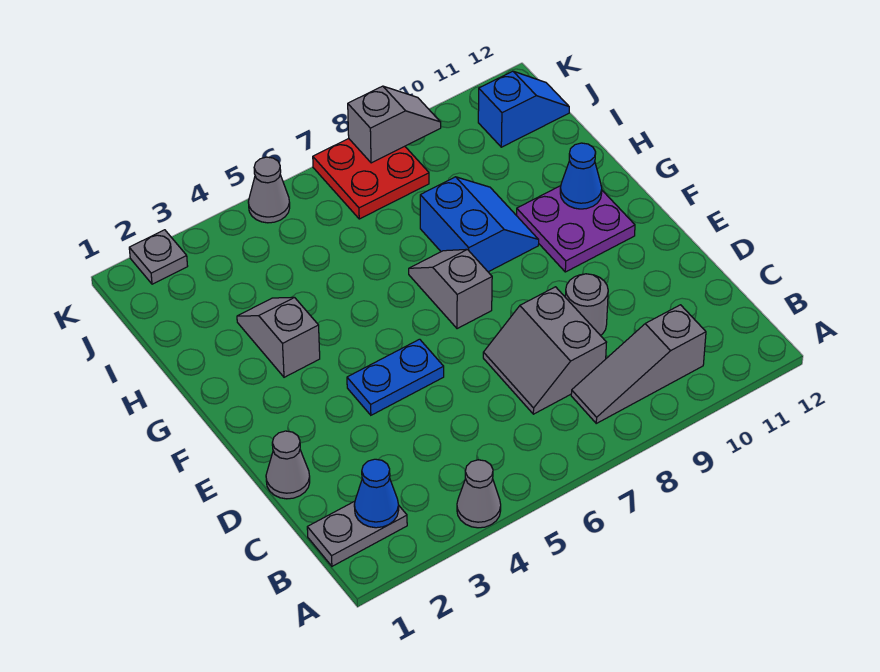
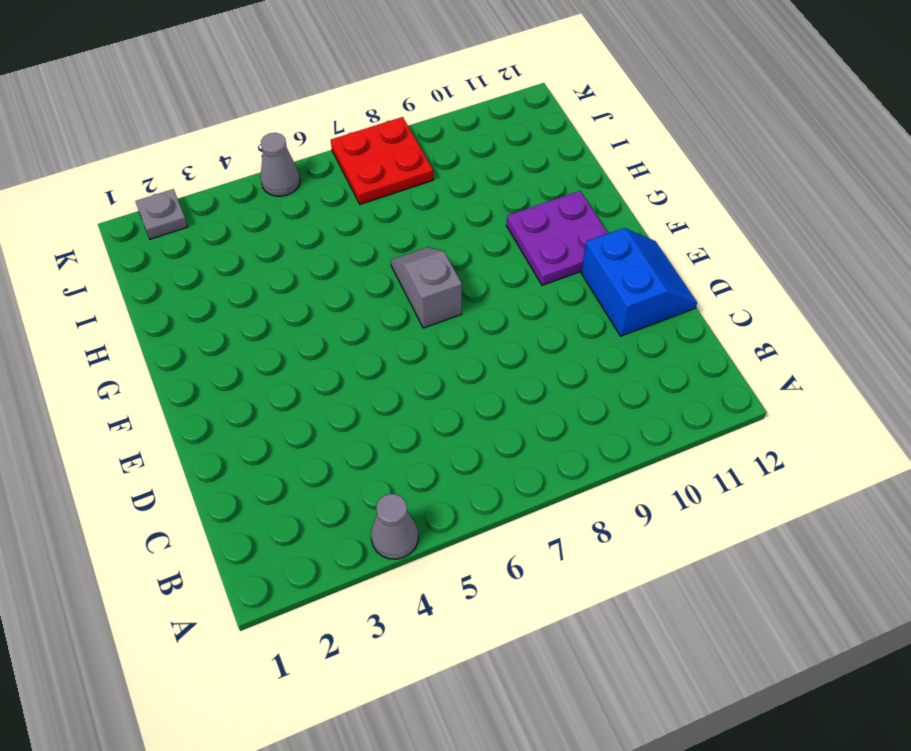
blue slope D11:E12 level 1 top 11 -> blue slope G8:H9 level 1 top 8
none -> grey plate B1:B2 level 1
none -> grey slope B8:B10 level 1 top 10
none -> grey slope C7:D8 level 1 top 8

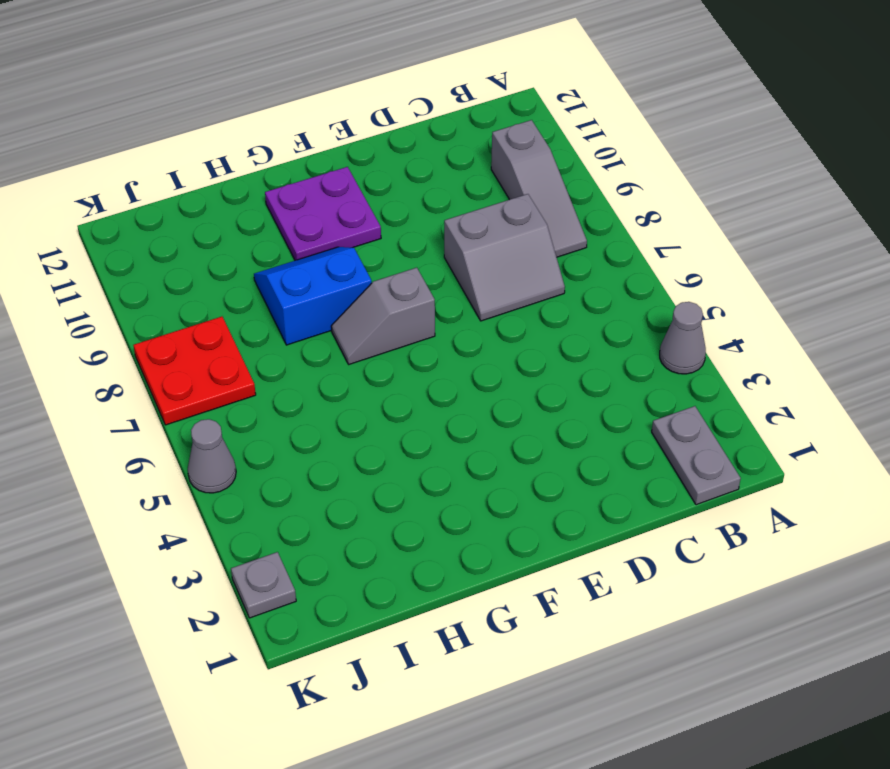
none -> grey cone D1 level 1
none -> grey round brick D9 level 1
none -> blue plate E4:E5 level 1

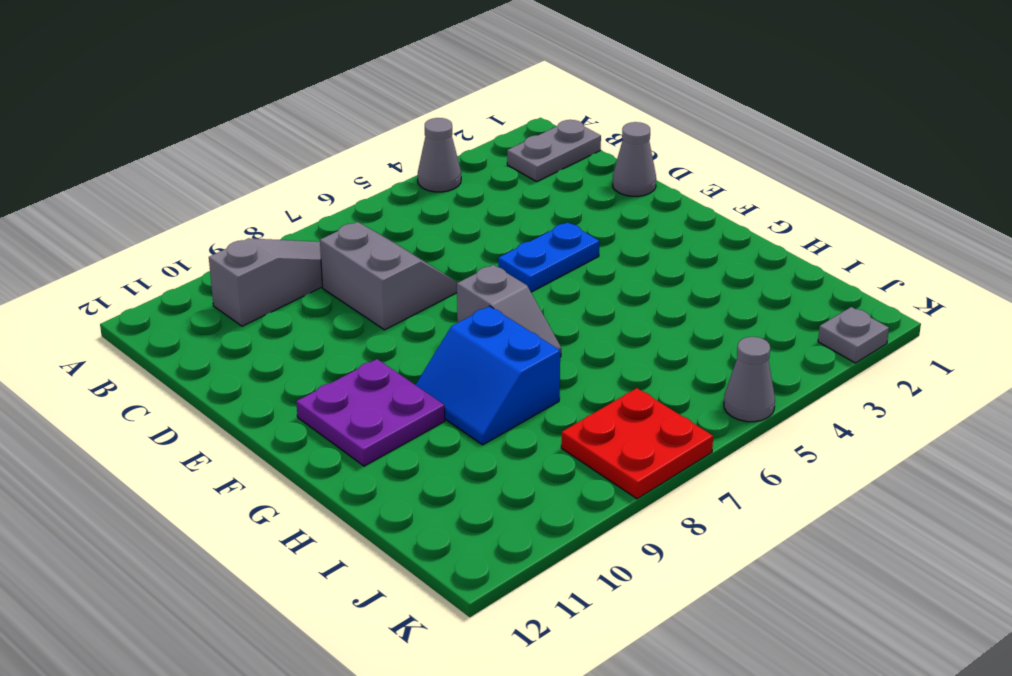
none -> grey round brick D9 level 1
none -> grey slope G3:H3 level 1 top G
none -> blue slope J11:J12 level 1 top 11

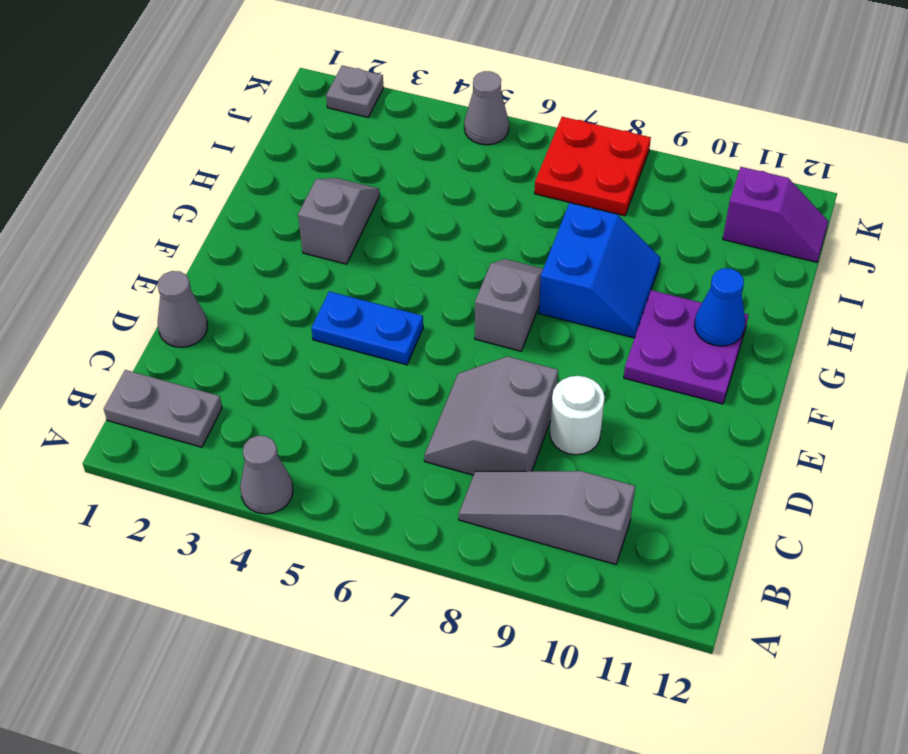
white round brick D9 level 1 -> grey round brick D9 level 1
purple slope J11:J12 level 1 top 11 -> blue slope J11:J12 level 1 top 11
none -> blue cone B2 level 2
none -> grey slope K8:K9 level 2 top 8

